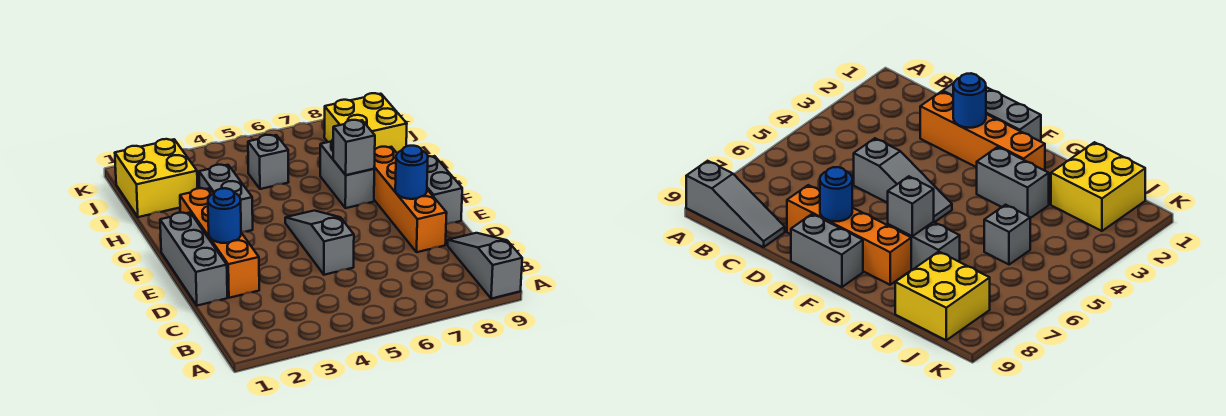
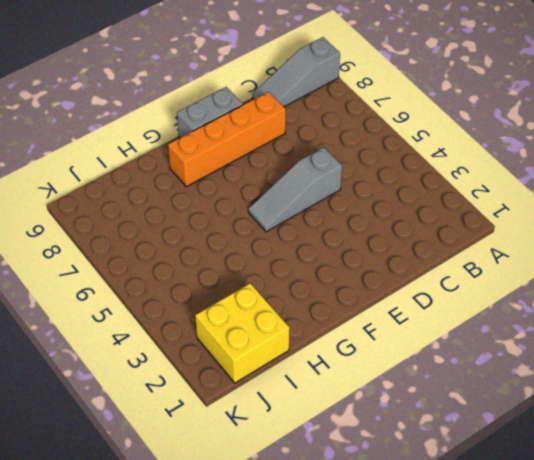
none -> grey brick D1:F1 level 1
none -> orange brick D2:G2 level 1
none -> grey brick G3:H3 level 1

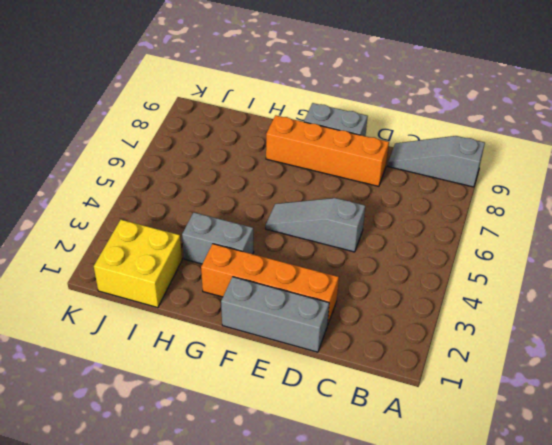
none -> grey brick G7:H7 level 1
none -> grey brick I5 level 1
none -> yellow brick I8:J9 level 1

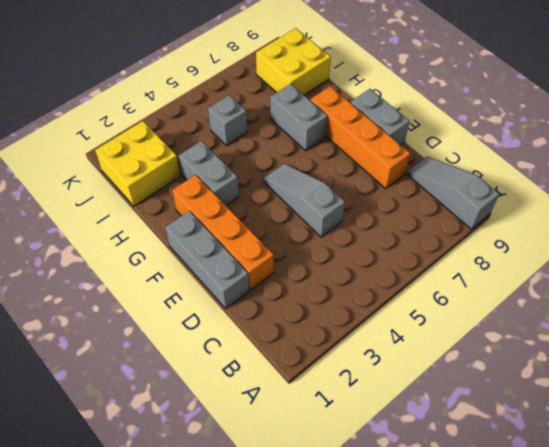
none -> blue round brick E2 level 2
none -> blue round brick E8 level 2
none -> grey brick G7 level 2

